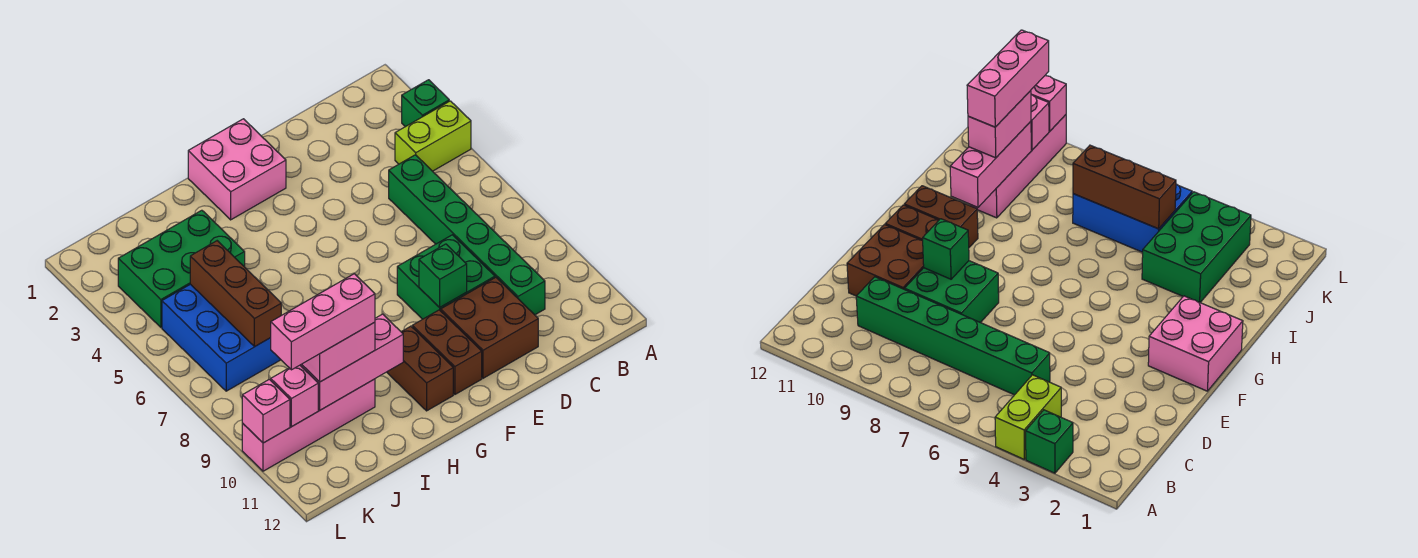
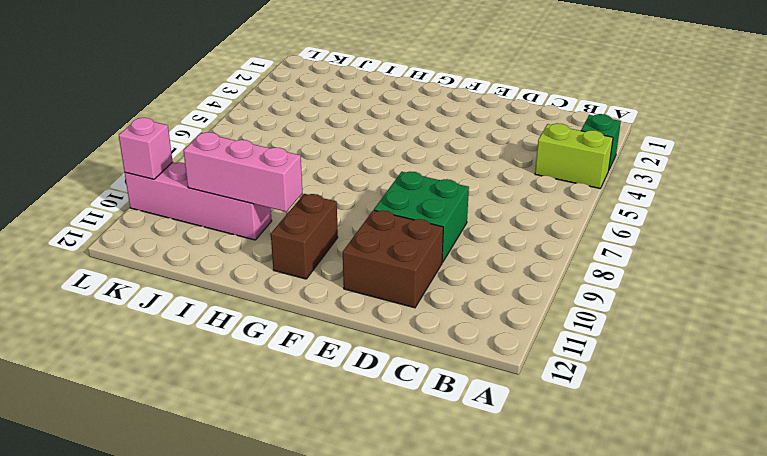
none -> green brick C5:C10 level 1
none -> pink brick F1:G2 level 1
none -> brown brick F10:F11 level 1

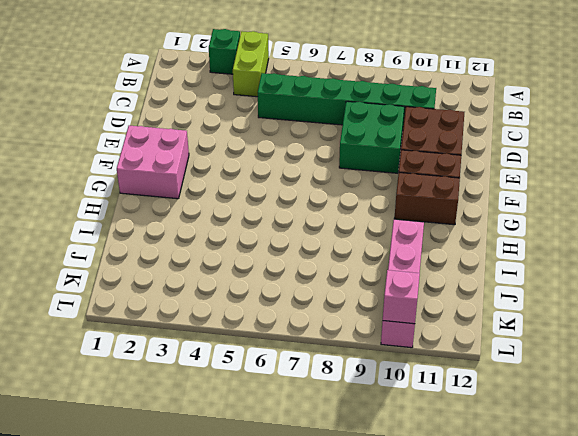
none -> green brick I3:K4 level 1
none -> blue brick J5:K7 level 1
none -> green brick E9 level 2

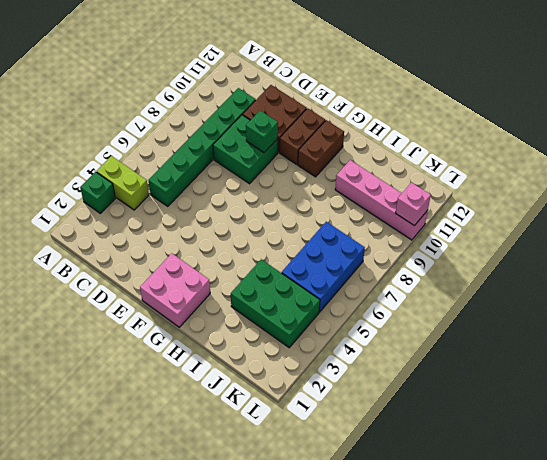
none -> pink brick H10:J10 level 2
none -> brown brick J5:J7 level 2
none -> pink brick K10 level 2

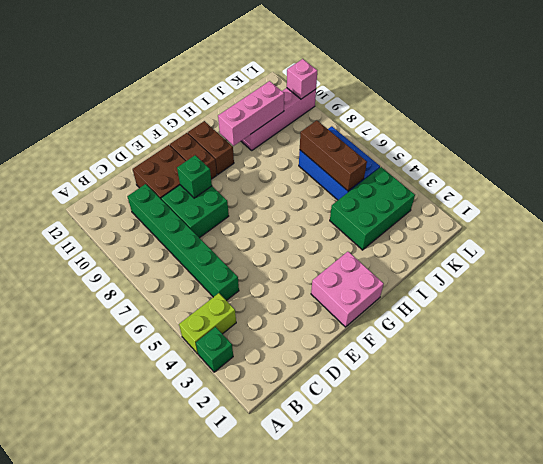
none -> pink brick K10 level 2
none -> pink brick I10:J10 level 3
none -> pink brick I10:K10 level 4

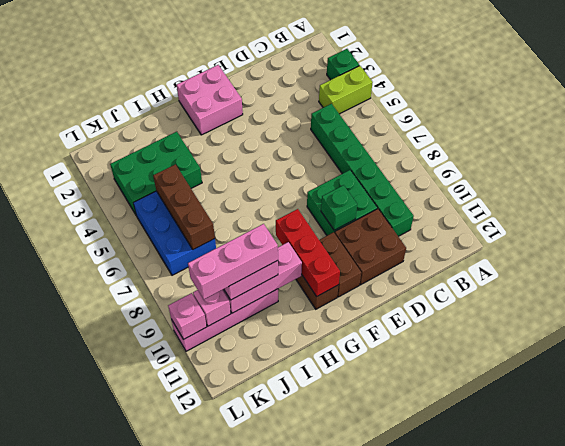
red brick G9:G11 level 2 -> none

